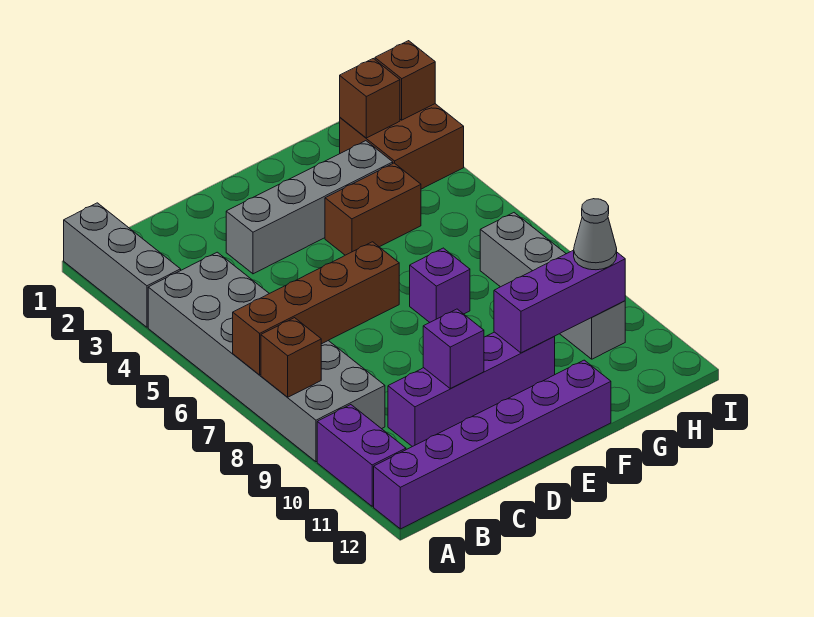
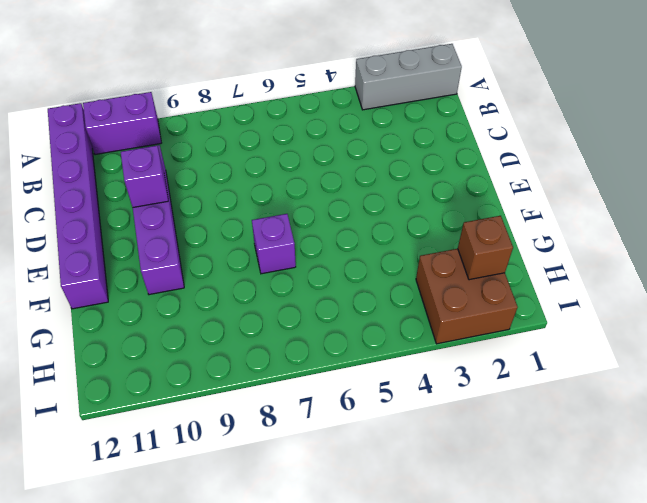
none -> grey brick A4:B9 level 1
none -> grey brick D3:G3 level 1
none -> brown brick F4:G4 level 1

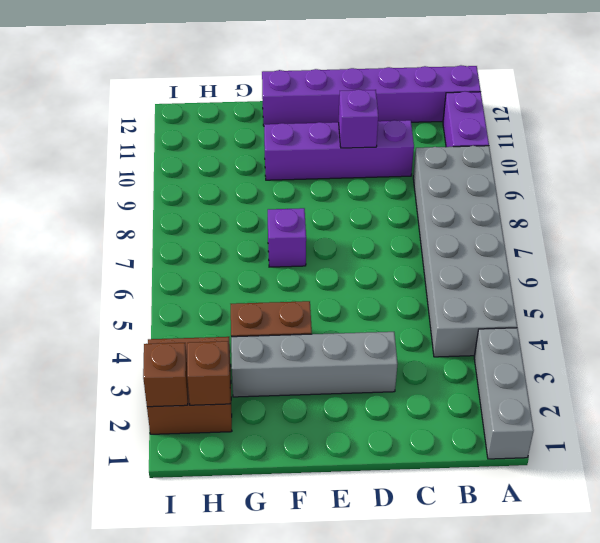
none -> grey brick H7:H10 level 1
none -> brown brick A7:D7 level 2
none -> brown brick A8 level 2

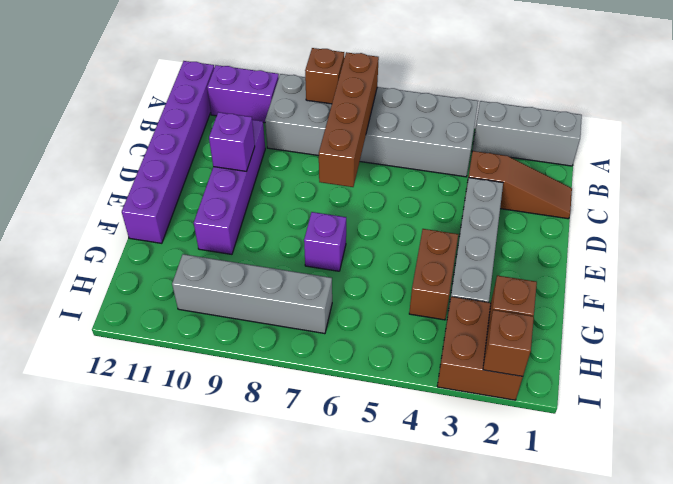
brown slope C1:C3 level 1 top 3 -> none
none -> purple brick F10:H10 level 2
none -> grey cone H10 level 3

